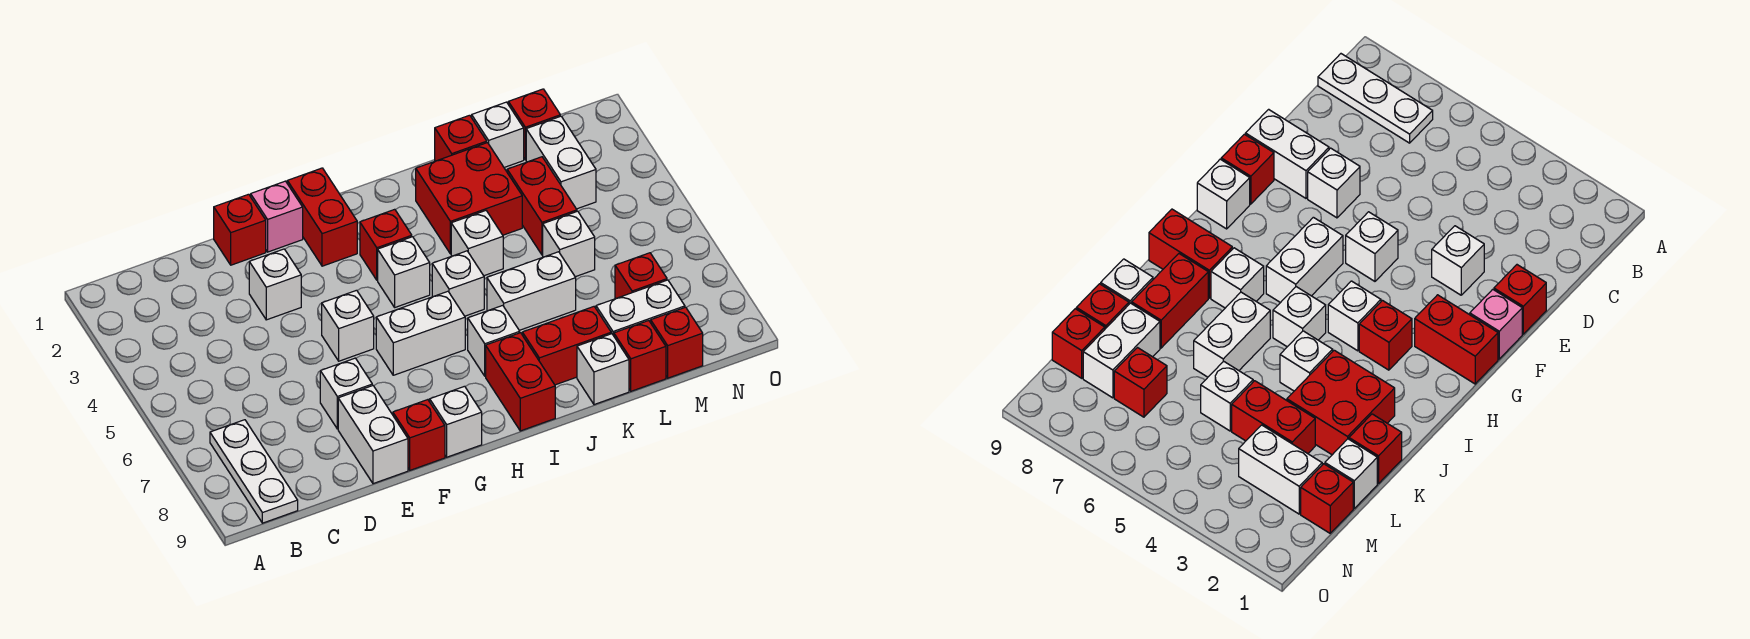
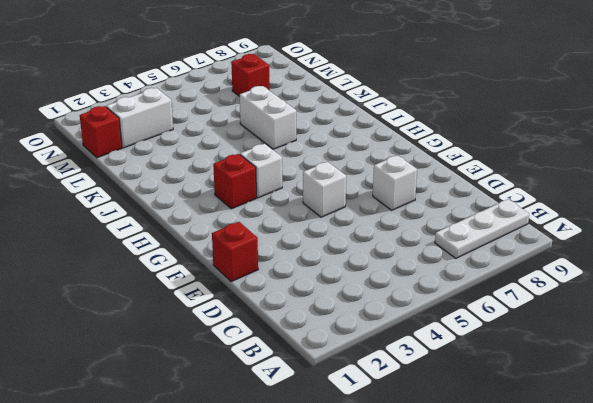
none -> white brick E3 level 1
none -> white brick E8:E9 level 1
none -> pink brick F1 level 1
none -> red brick F9 level 1

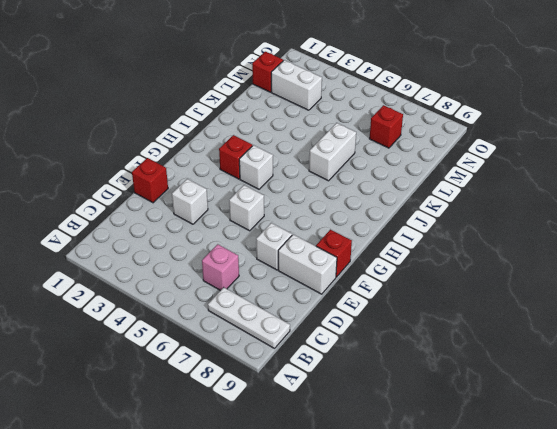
pink brick C6 level 1 -> pink brick F1 level 1
none -> red brick G1:G2 level 1
none -> white brick G6:H6 level 1
none -> white brick G9 level 1
none -> white brick I5 level 1

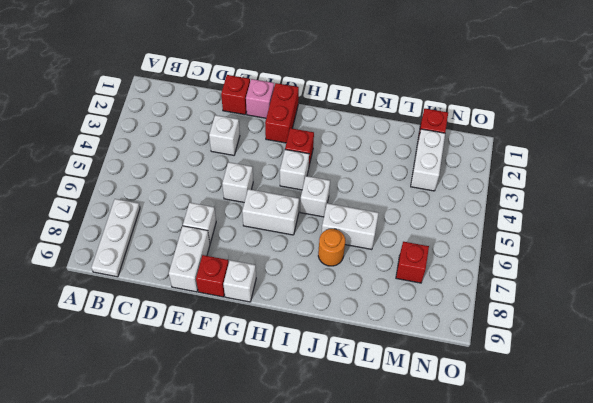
orange round brick J7 level 1 -> none
none -> white brick I7 level 1
none -> red brick I8:I9 level 1
none -> red brick J2:K3 level 1
none -> white brick J4 level 1

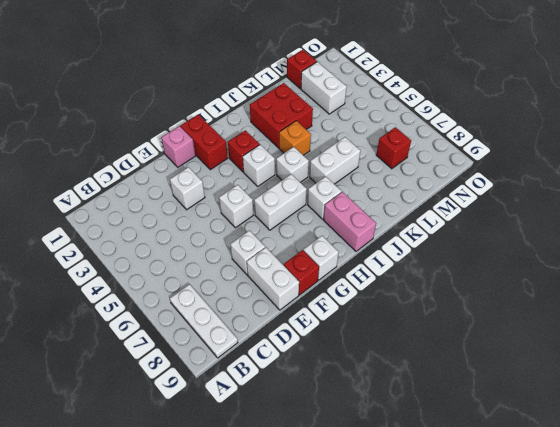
pink brick I8:I9 level 1 -> red brick I8:I9 level 1
orange brick J4 level 1 -> white brick J4 level 1
none -> red brick E1 level 1
none -> red brick J8:K8 level 1
none -> red brick K1 level 1
none -> white brick K9 level 1

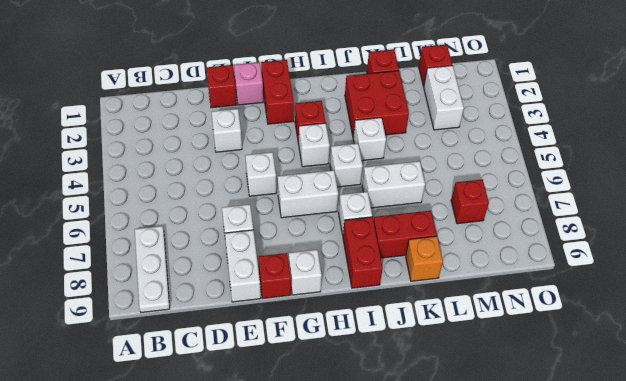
orange brick K9 level 1 -> white brick K9 level 1
none -> white brick L1 level 1
none -> red brick L3:L4 level 1
none -> white brick L5 level 1
none -> white brick L8:M8 level 1

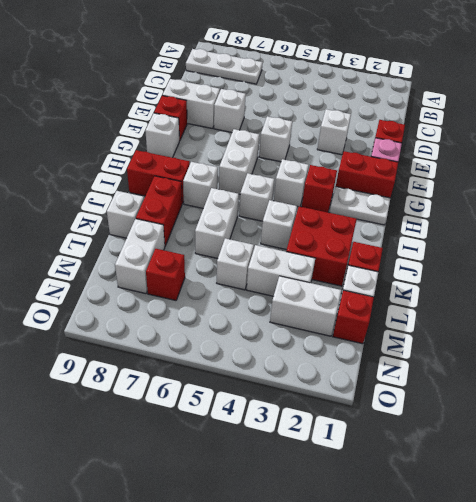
white plate H1:H2 level 1 -> none
white brick L3:L4 level 1 -> red brick L3:L4 level 1
none -> red brick L9 level 1
none -> red brick M9 level 1

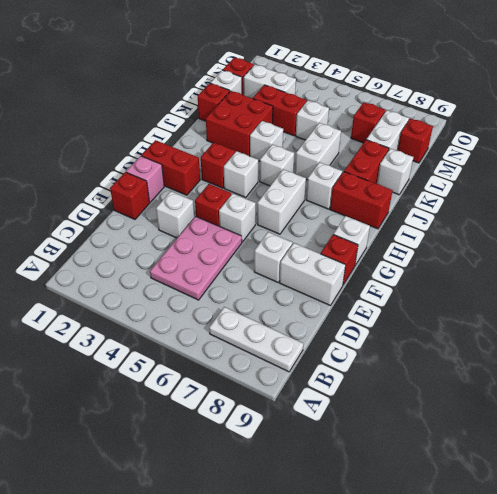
pink plate C4:E5 level 1 -> none
red brick F4 level 1 -> red brick L9 level 1

